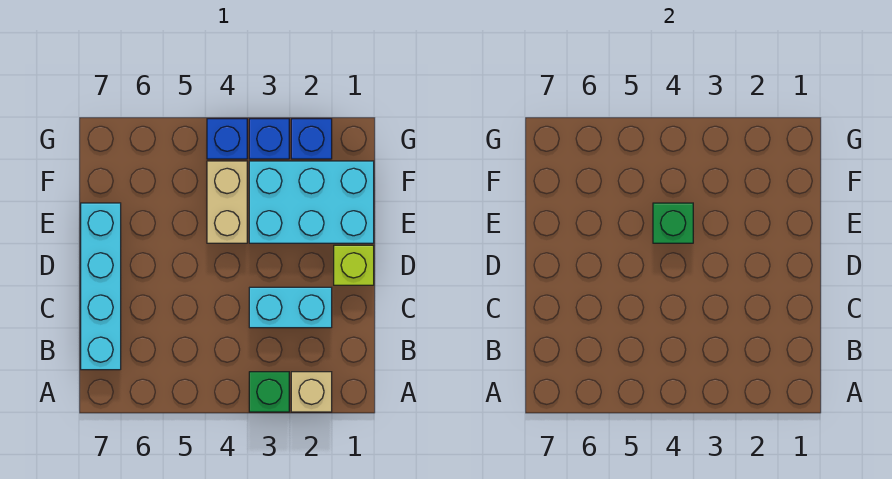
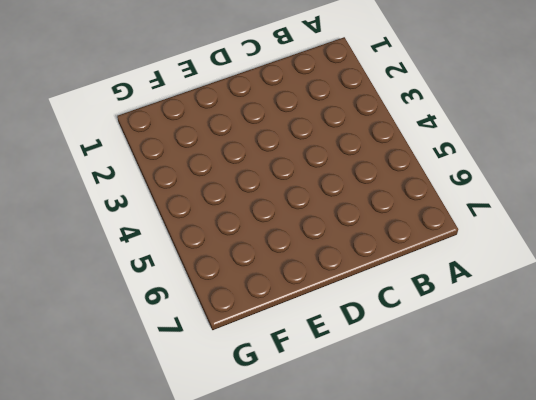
none -> tan brick A2 level 1
none -> green brick A3 level 1

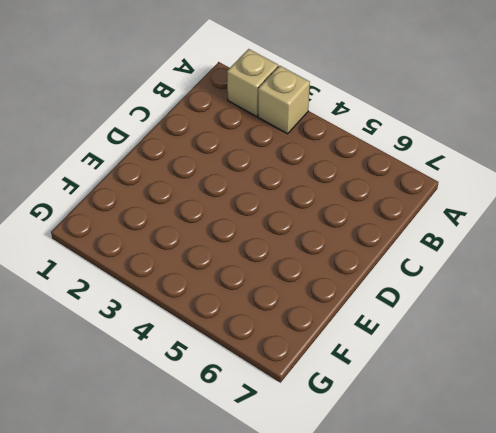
tan brick A3 level 1 -> green brick A3 level 1
none -> cyan brick B7:E7 level 1
none -> cyan brick C2:C3 level 1

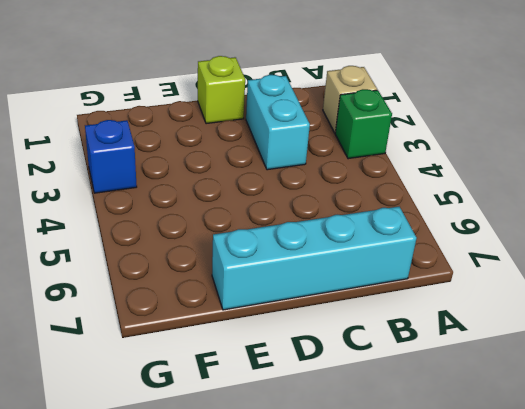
none -> cyan brick E1:F3 level 1
none -> tan brick E4:F4 level 1

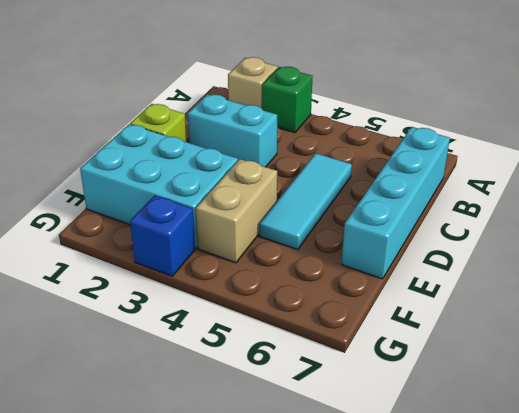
cyan tile C5:E5 level 1 -> none
none -> blue brick G2 level 1
none -> blue brick G4 level 1

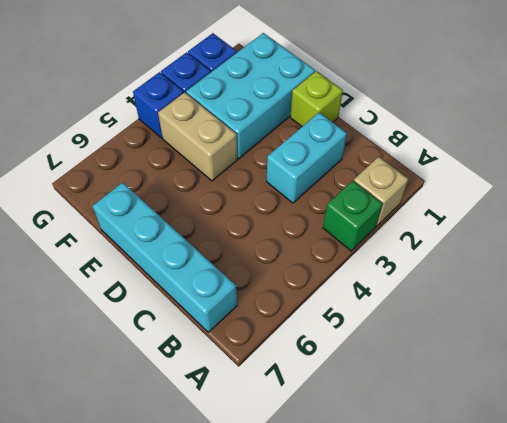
none -> green brick E4 level 2

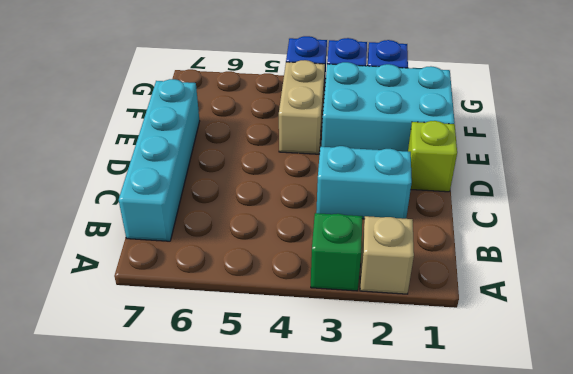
none -> green brick E4 level 2

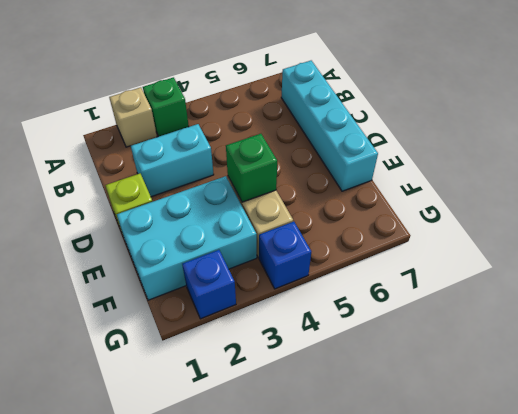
none -> blue brick G3 level 1

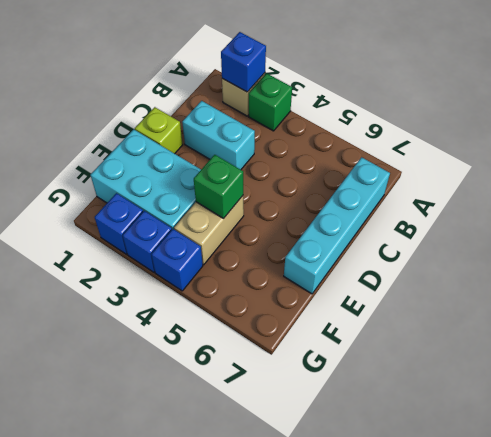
blue brick A2 level 2 -> none

